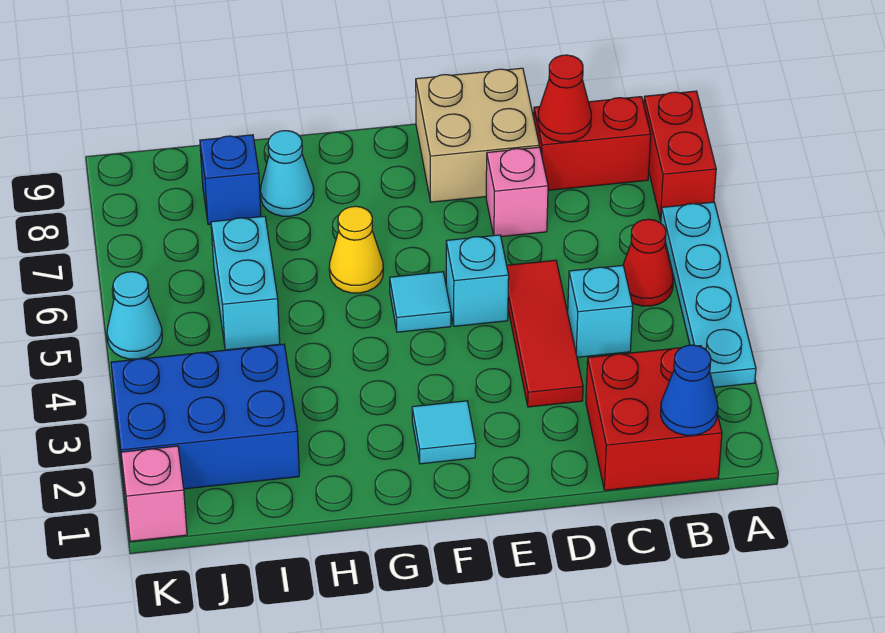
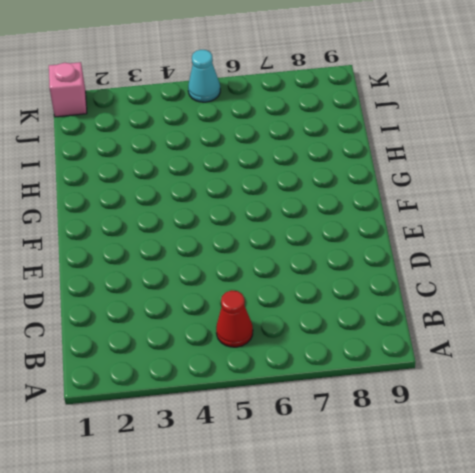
none -> cyan plate A3:A6 level 1
none -> red brick A7:A8 level 1
none -> red brick B1:C2 level 1

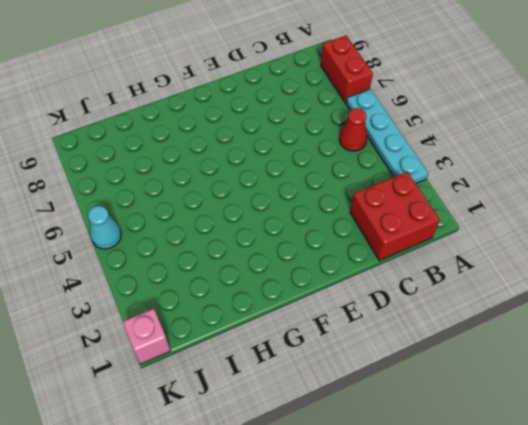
none -> red brick B8:C8 level 1
none -> cyan brick C4 level 1
none -> red tile D3:D5 level 1

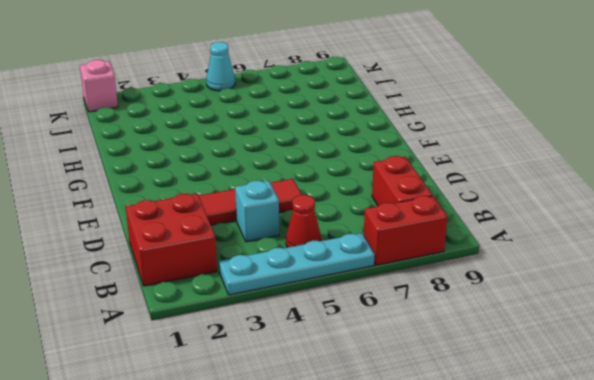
none -> pink brick D7 level 1
none -> tan brick D8:E9 level 1
none -> cyan brick E5 level 1

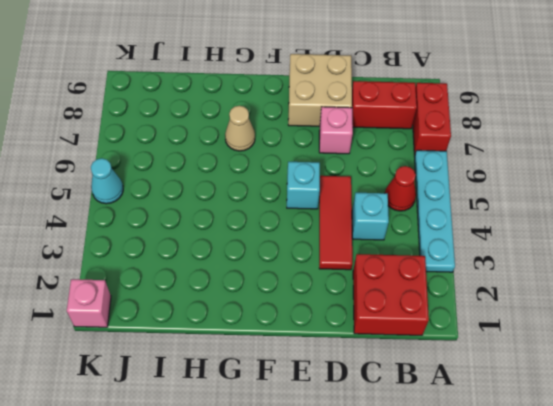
tan cone G7 level 1 -> none
none -> cyan tile F2 level 1
none -> cyan tile F5 level 1
none -> yellow cone G6 level 1

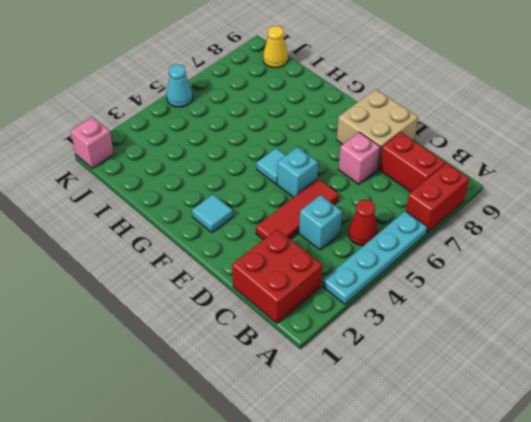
yellow cone J9 level 1 -> yellow cone G6 level 1
none -> cyan cone H8 level 1
none -> blue brick I2:K3 level 1
none -> cyan brick I5:I6 level 1

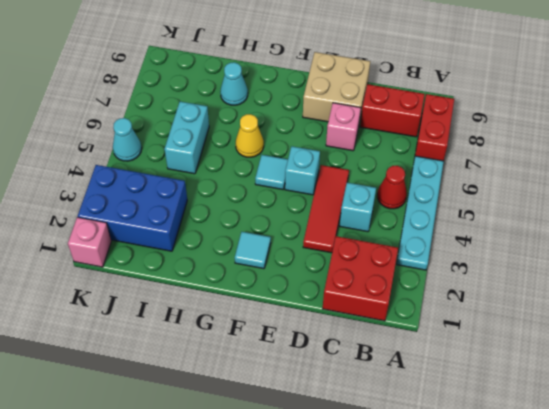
none -> blue brick I8 level 1
none -> blue cone B1 level 2
none -> red cone C8 level 2

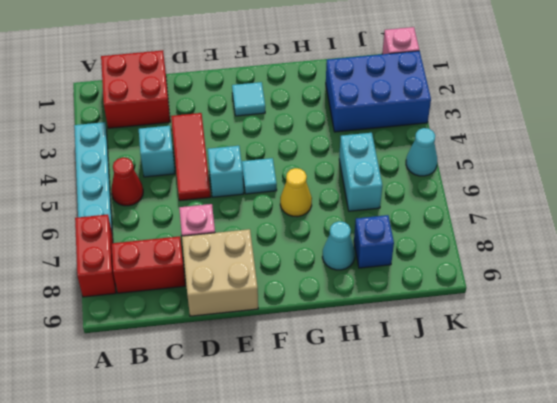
none -> blue cone B1 level 2
none -> red cone C8 level 2

